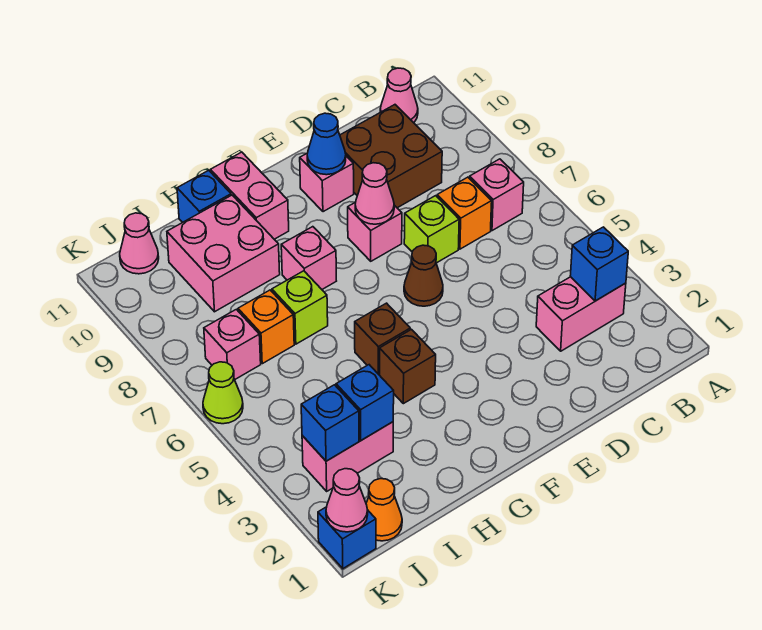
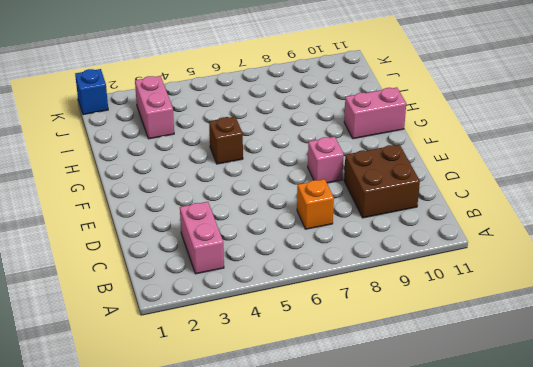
none -> pink brick B7 level 1
none -> pink cone B11 level 1
none -> lime brick D7 level 1

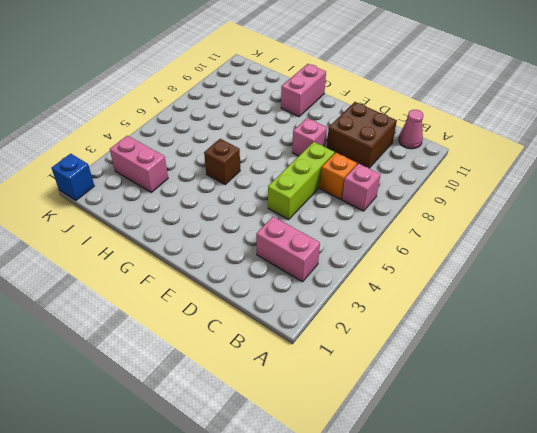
lime brick D5:D7 level 1 -> lime brick D7 level 1
none -> brown cone E6 level 1
none -> pink brick E10 level 1
none -> brown brick G4 level 1

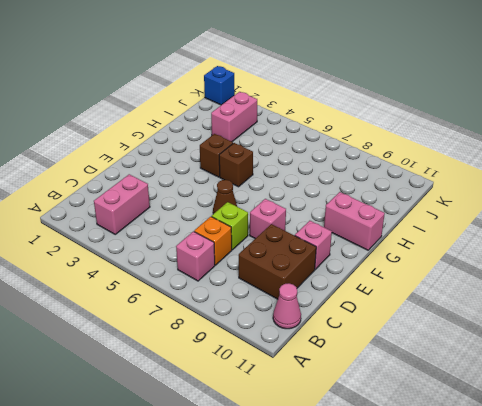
none -> pink brick G8 level 1
none -> lime brick H7 level 1
none -> pink brick H9:I10 level 1

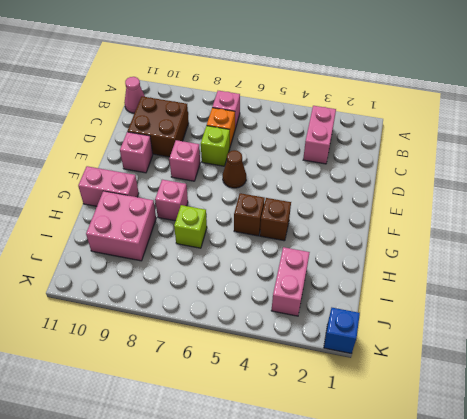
none -> blue brick H11 level 1
none -> orange brick I7 level 1
none -> orange cone J1 level 1

